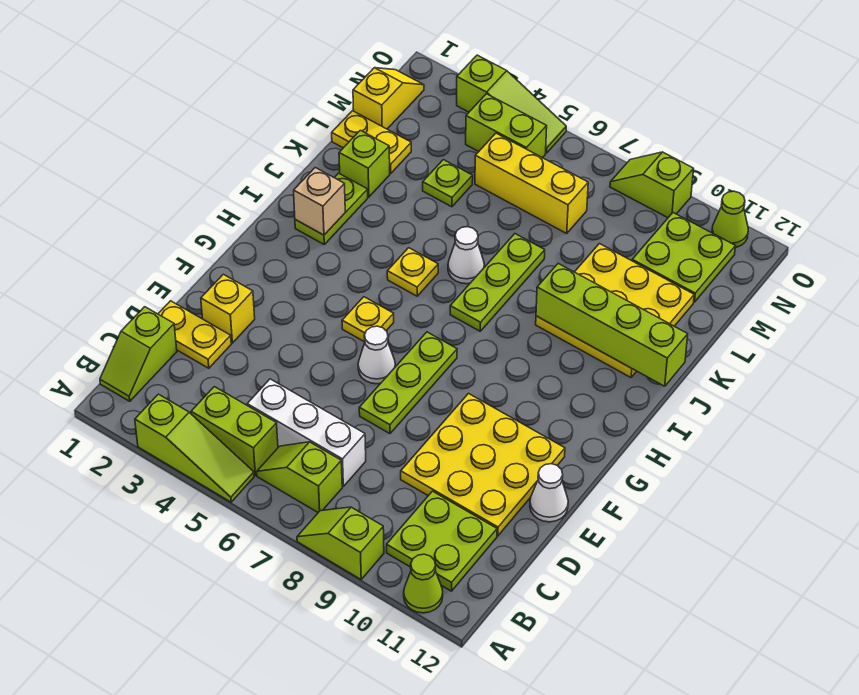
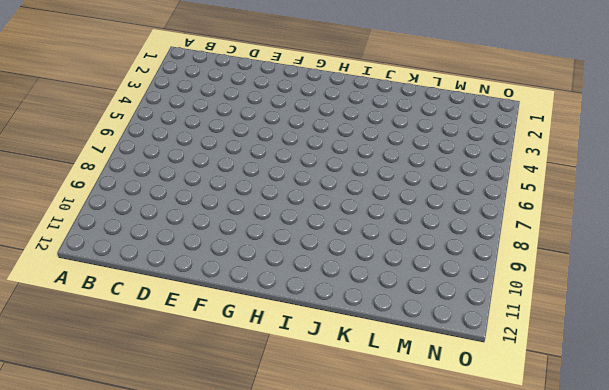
none -> lime slope A3:A5 level 1 top 3
none -> lime slope A8:A9 level 1 top 9
none -> lime cone A11 level 1
none -> lime slope B1:C1 level 1 top C

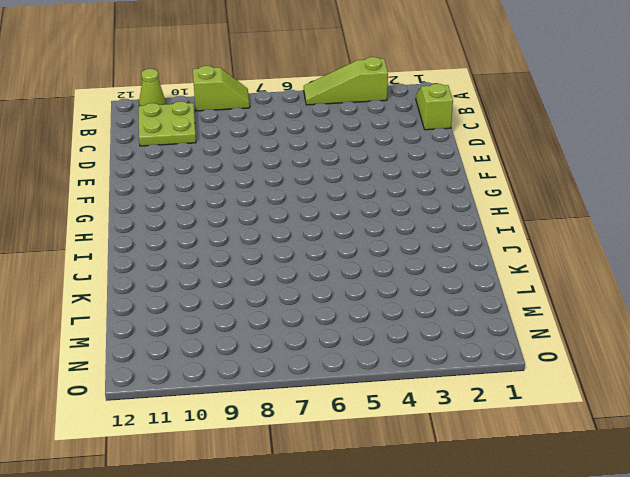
none -> lime brick B4:B5 level 1
none -> lime slope B6:B7 level 1 top 7
none -> white brick C5:C7 level 1
none -> yellow plate D1:D2 level 1

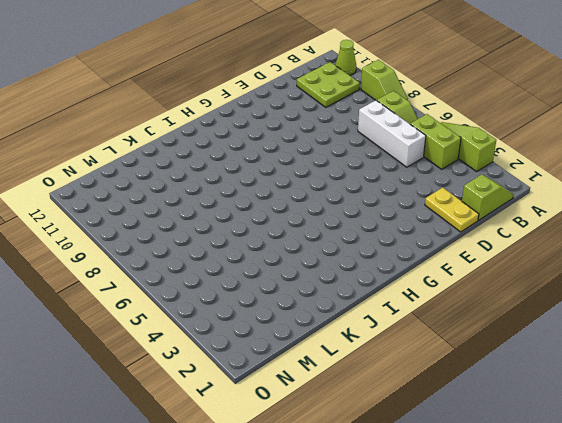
none -> yellow plate D9:F11 level 1
none -> yellow brick E2 level 1
none -> lime plate E7:G7 level 1
none -> white cone E12 level 1

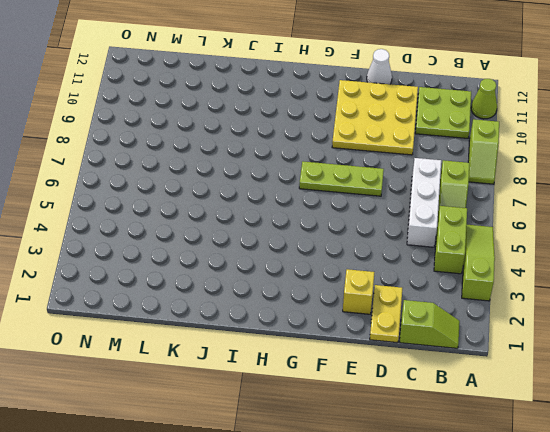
none -> white cone F6 level 1
none -> yellow plate G5 level 1
none -> lime plate I2:J2 level 1
none -> yellow plate I5 level 1

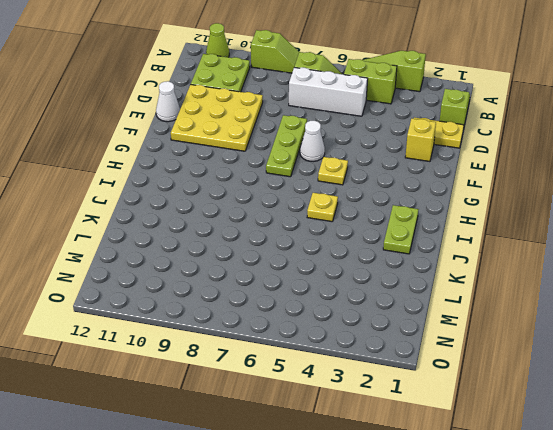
none -> lime plate I7:K7 level 1
none -> white cone J6 level 1
none -> yellow plate J9:L11 level 1
none -> lime brick K2 level 1

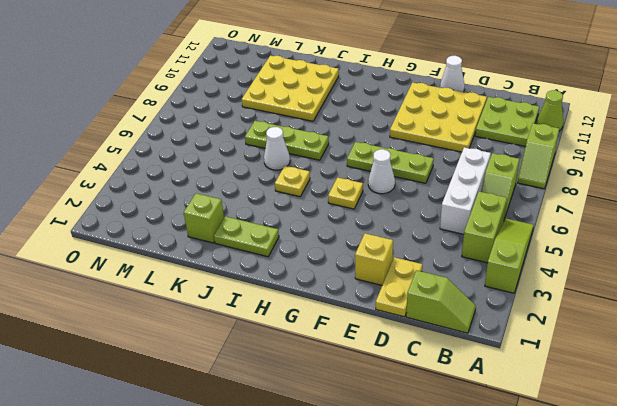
none -> yellow plate L1:L2 level 1
none -> lime plate L4 level 1
none -> yellow slope M1:N1 level 1 top M
none -> yellow brick M5:M7 level 1

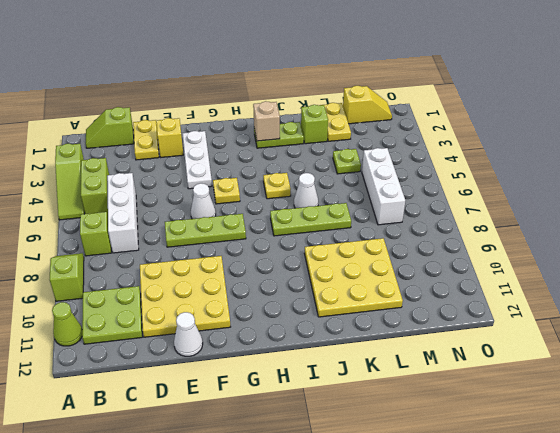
white plate F2:F4 level 1 -> none
white brick M5:M7 level 1 -> yellow brick M5:M7 level 1
none -> lime plate M10:N11 level 1
none -> lime brick N4:N5 level 1
none -> lime slope O3:O5 level 1 top 3
none -> lime slope O8:O9 level 1 top 9

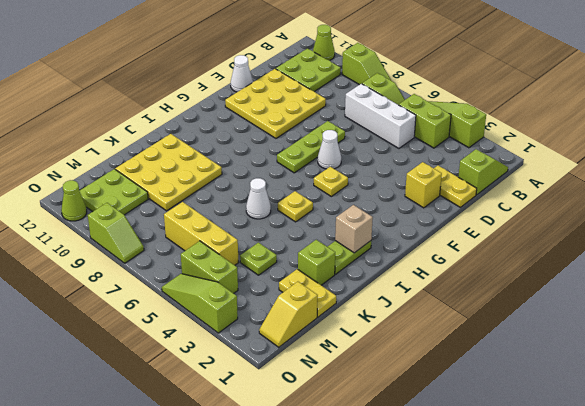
none -> lime plate I7:K7 level 1
none -> lime brick J9:J12 level 2

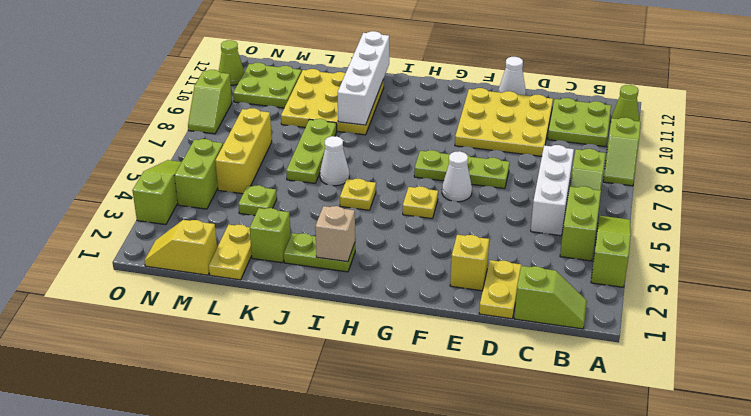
white brick J9:J12 level 2 -> lime brick J9:J12 level 2
lime plate K6:K8 level 1 -> lime plate I7:K7 level 1

